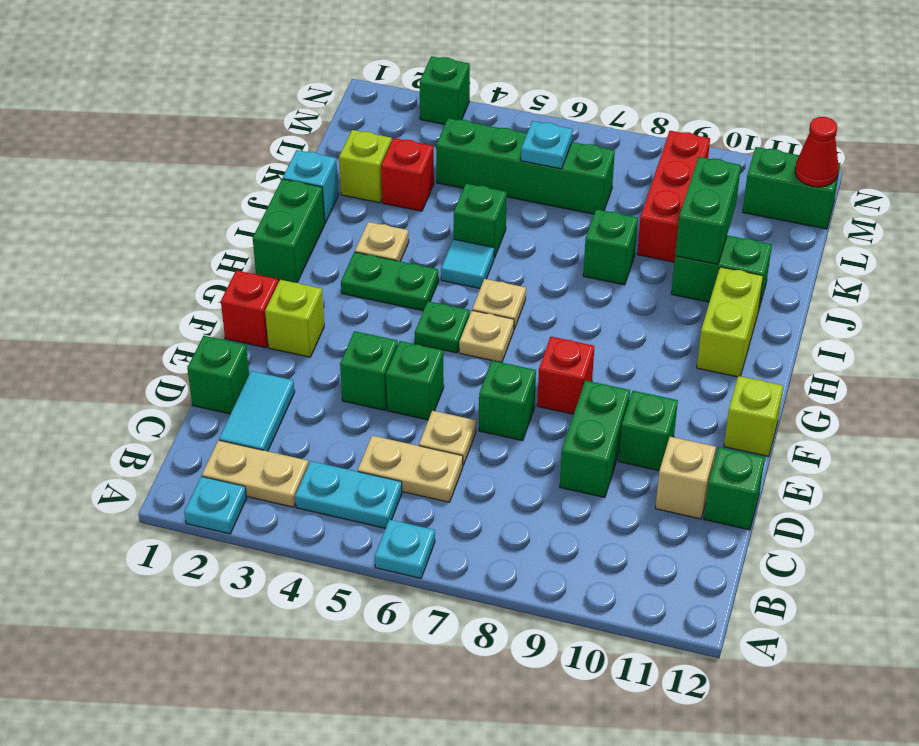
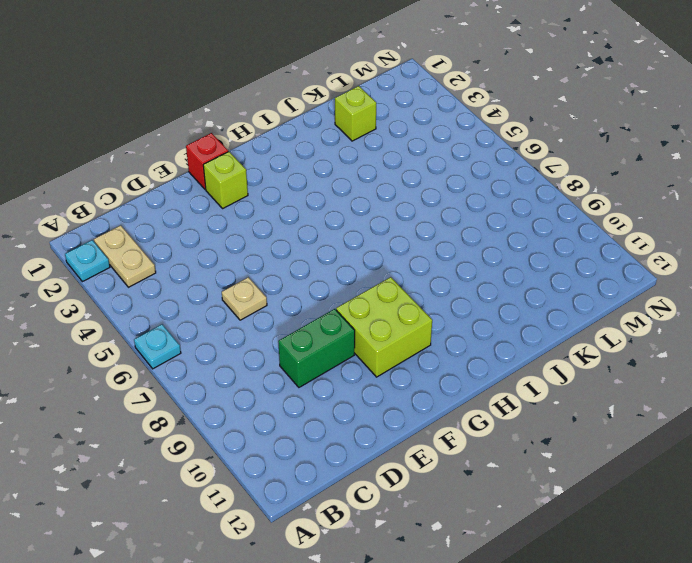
lime brick F9:G10 level 1 -> none
none -> cyan plate B4:B5 level 1
none -> cyan tile C2:D2 level 1
none -> tan plate C5:C6 level 1
none -> green brick D1 level 1

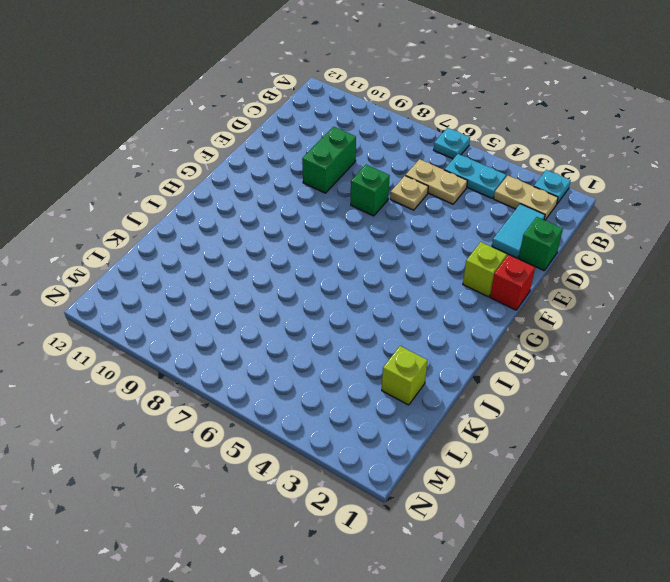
none -> tan brick D11 level 1
none -> green brick D12 level 1
none -> green brick E4 level 1
none -> green brick E5 level 1

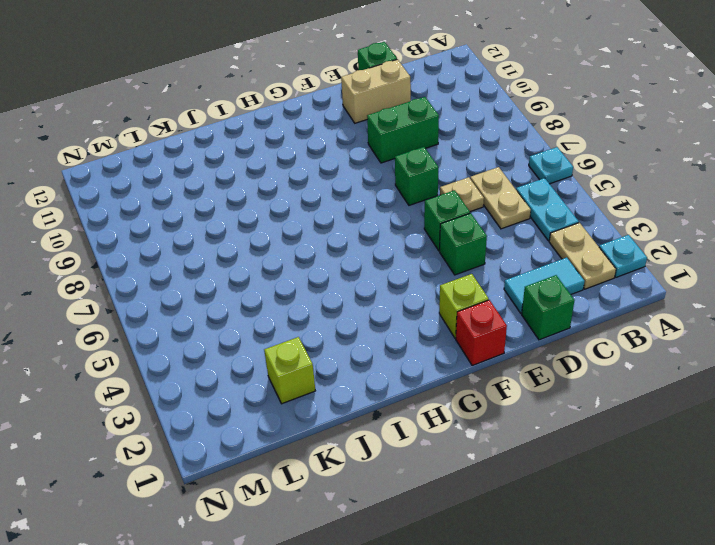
tan brick D11:E11 level 1 -> tan brick D11 level 1
none -> green brick E10 level 1
none -> red brick F8 level 1
none -> lime brick F12 level 1
none -> green plate G5 level 1

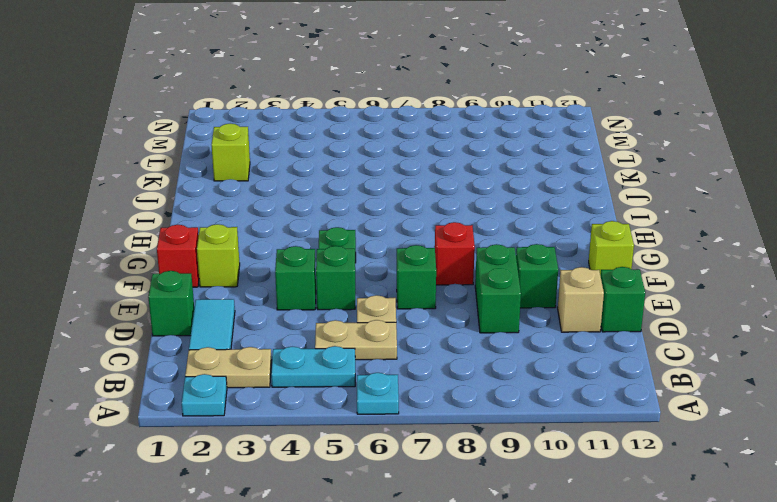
none -> tan plate G6 level 1
none -> green brick H1:I1 level 1
none -> green plate H3:H4 level 1
none -> tan plate H6 level 1

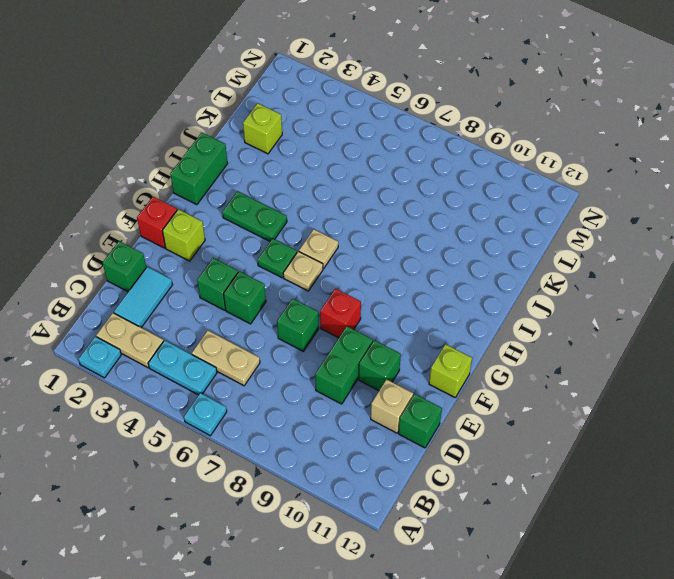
none -> tan plate D6 level 1
none -> lime brick H11:I11 level 1
none -> tan plate I3 level 1
none -> cyan tile I5 level 1

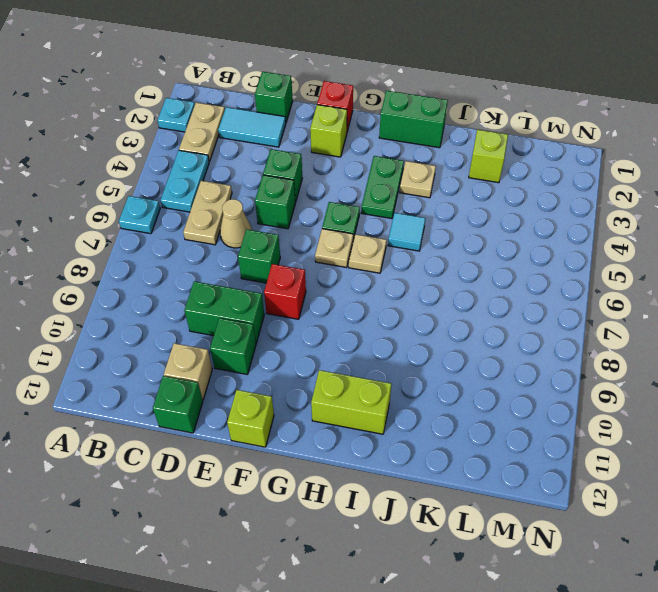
tan cone D6 level 1 -> tan plate D6 level 1
none -> cyan brick J1 level 1
none -> green brick J5 level 1
none -> green brick J8 level 1
none -> green brick J10:J11 level 1

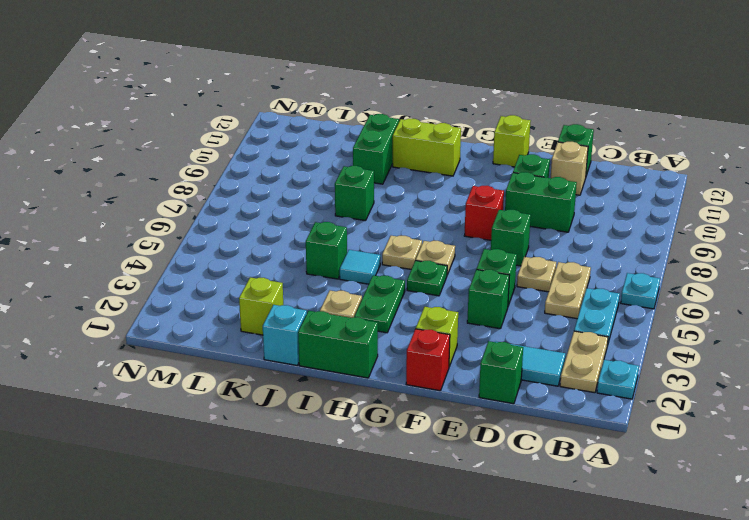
none -> red brick K3 level 1
none -> red brick K9:M9 level 1
none -> green brick L4:L7 level 1
none -> green brick M11:M12 level 1

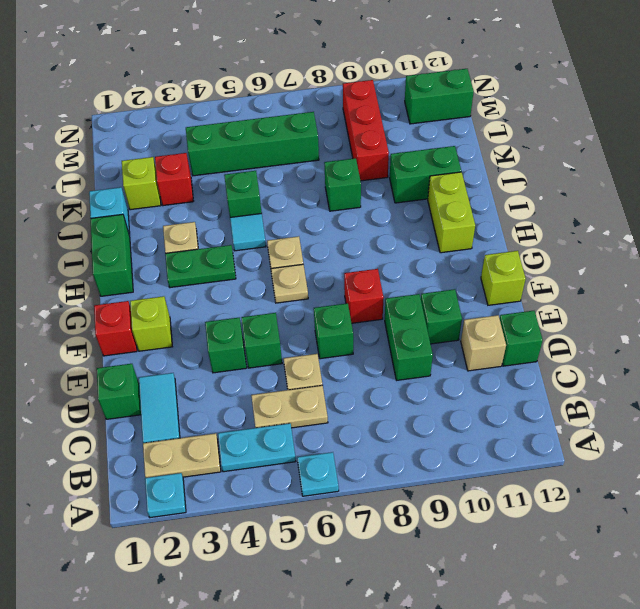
none -> green plate G5 level 1
none -> green brick N3 level 1
none -> green brick J10:K10 level 2
none -> cyan plate L6 level 2

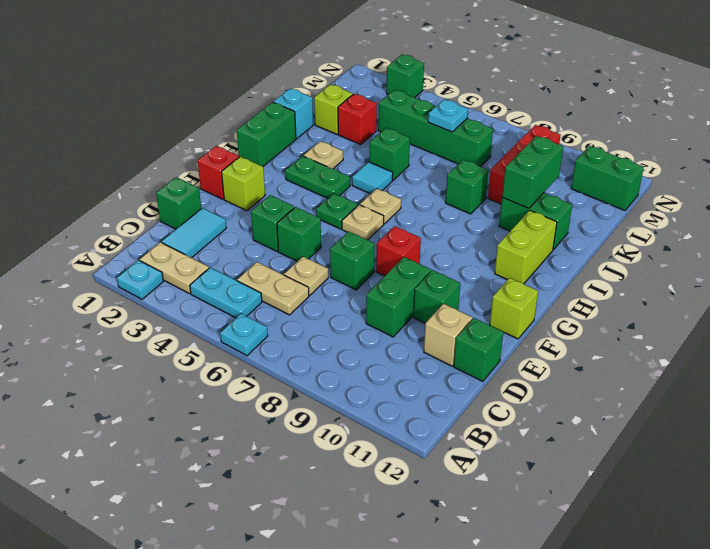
none -> red cone M12 level 2

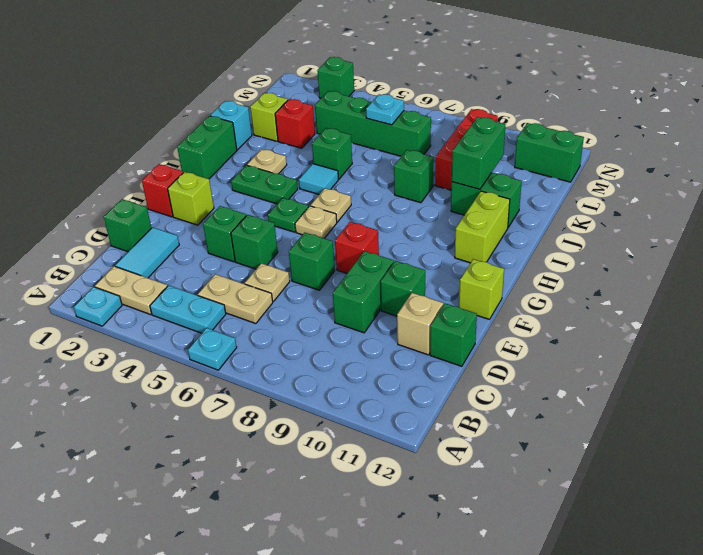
none -> red cone M12 level 2

